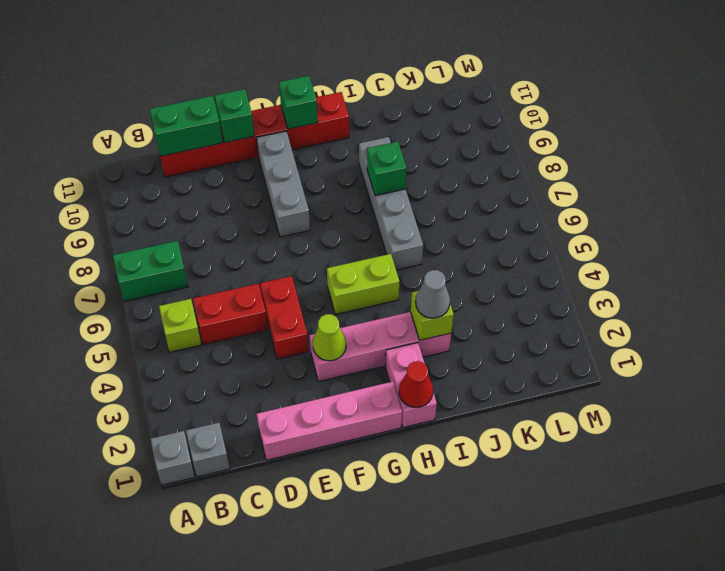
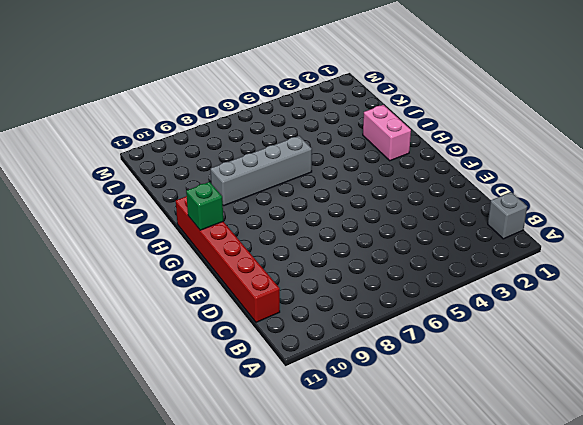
pink brick H2:I2 level 1 -> pink brick H1:H2 level 1
none -> grey brick A1 level 1
none -> green brick A7:B7 level 1
none -> lime brick B5 level 1

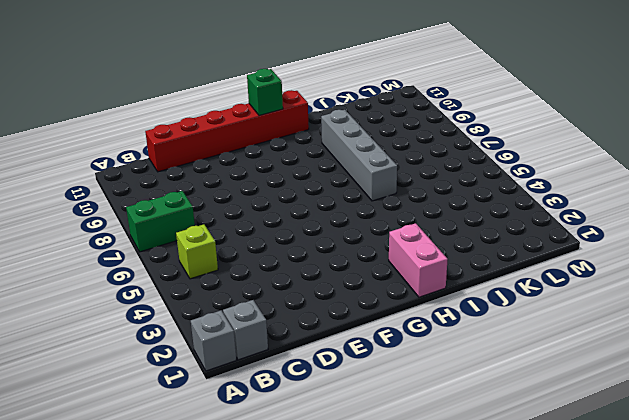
none -> red brick C5:D5 level 1
none -> pink brick D1:G1 level 1
none -> red brick E4:E5 level 1

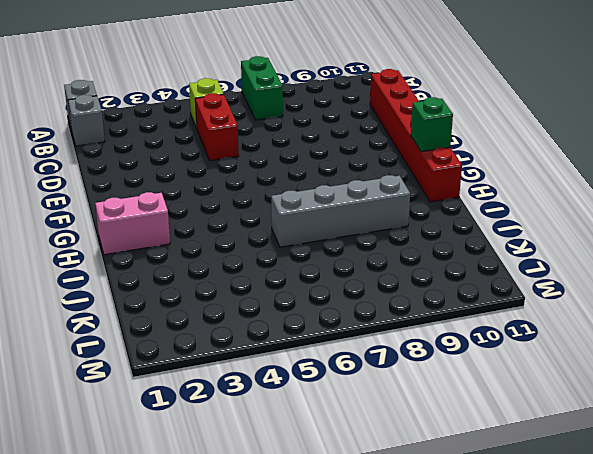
none -> pink brick D1:G1 level 1
none -> red brick E4:E5 level 1
none -> pink brick F3:I3 level 1

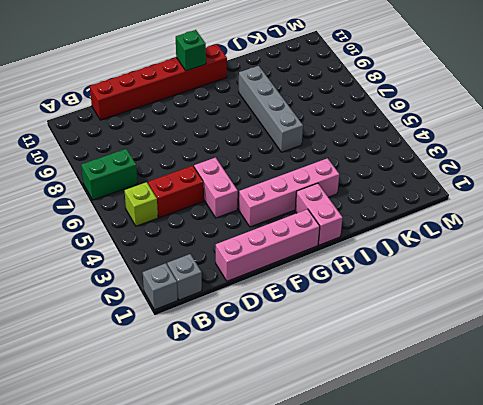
pink brick E4:E5 level 1 -> red brick E4:E5 level 1
none -> grey brick F8:F10 level 1
none -> lime brick G5:H5 level 1
none -> green brick C11:D11 level 2

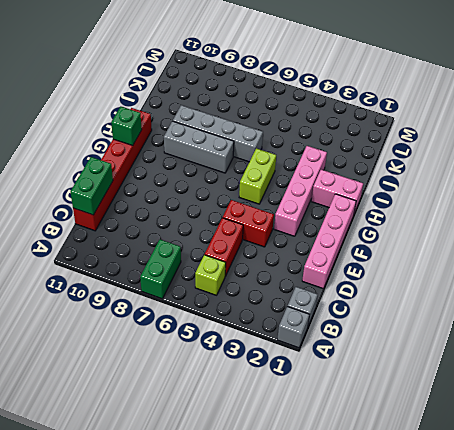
grey brick H7:H9 level 1 -> grey brick F8:F10 level 1
none -> green brick E11 level 2
none -> lime cone F3 level 2
none -> red cone H1 level 2

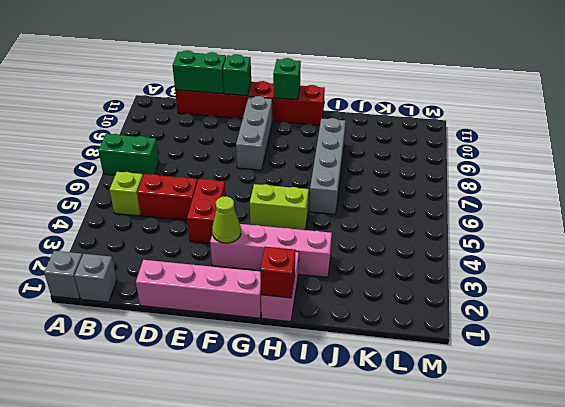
red brick H1 level 2 -> red cone H1 level 2
none -> lime brick I3 level 2
none -> green brick I8 level 2
none -> grey cone I3 level 3

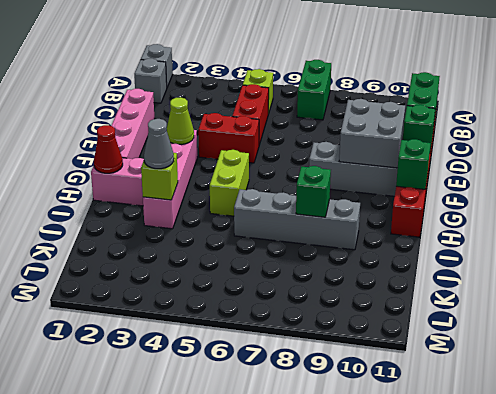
grey brick E9:F10 level 2 -> none

